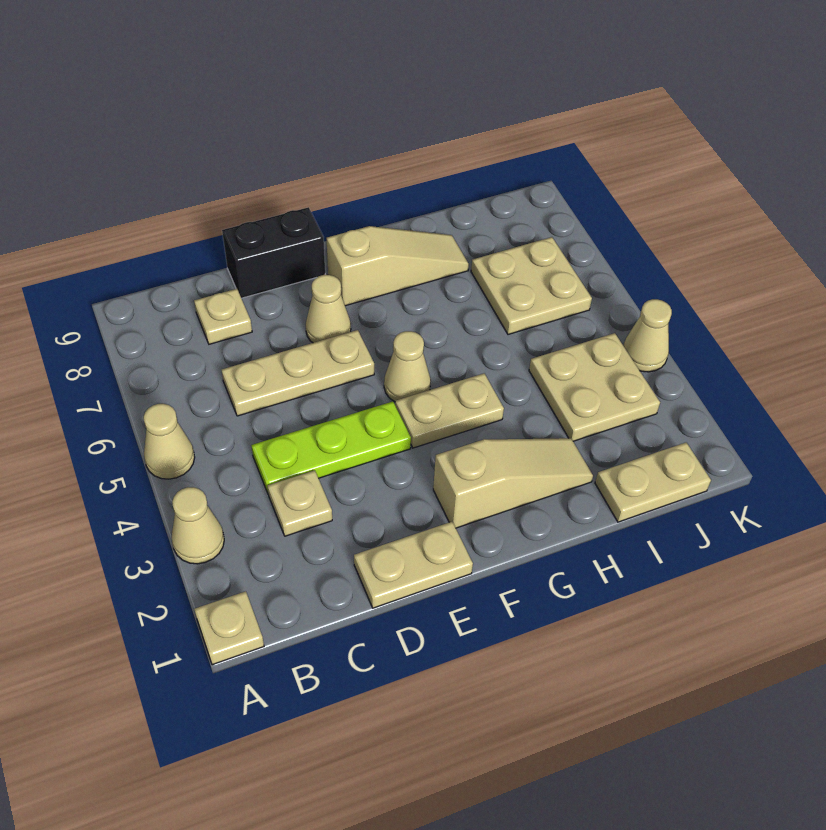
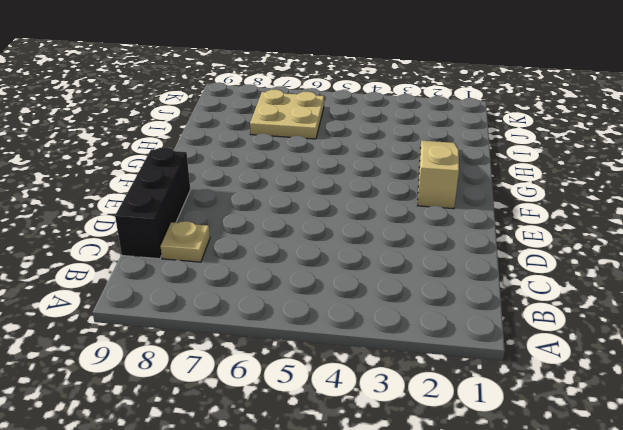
black brick C9:E9 level 1 -> black brick D9:E9 level 1
none -> tan plate A1 level 1
none -> tan cone A3 level 1
none -> tan cone A5 level 1

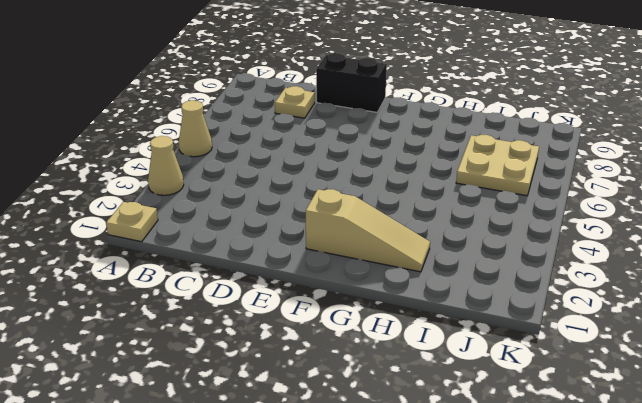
none -> tan plate C3 level 1
none -> lime plate C4:E4 level 1
none -> tan plate C6:E6 level 1

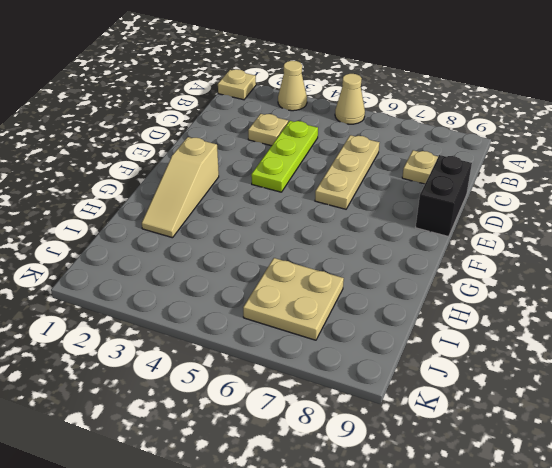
none -> tan plate D1:E1 level 1
none -> tan cone E7 level 1
none -> tan plate F4:G4 level 1

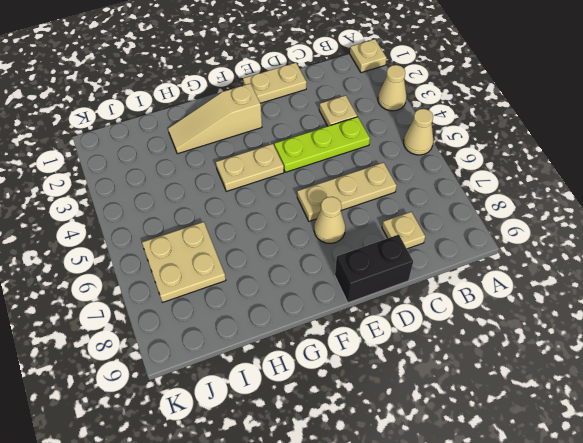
none -> tan cone F5 level 1
none -> tan slope F8:H8 level 1 top F
none -> tan plate I1:J1 level 1

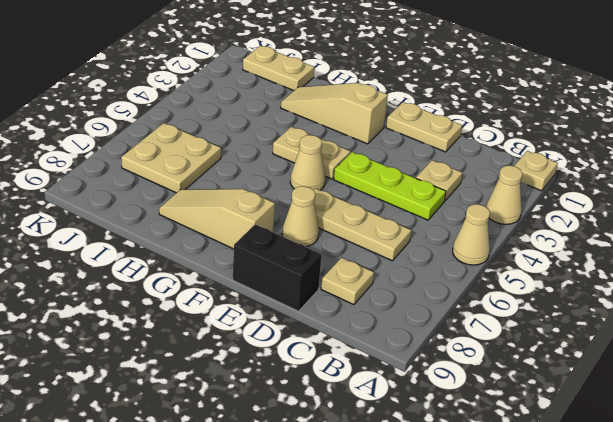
none -> tan plate I3:J4 level 1
none -> tan cone K4 level 1

